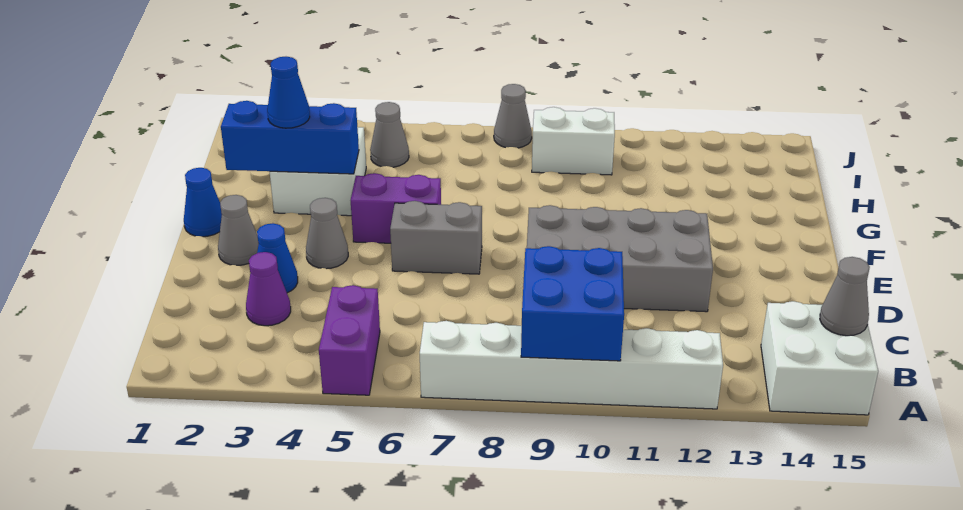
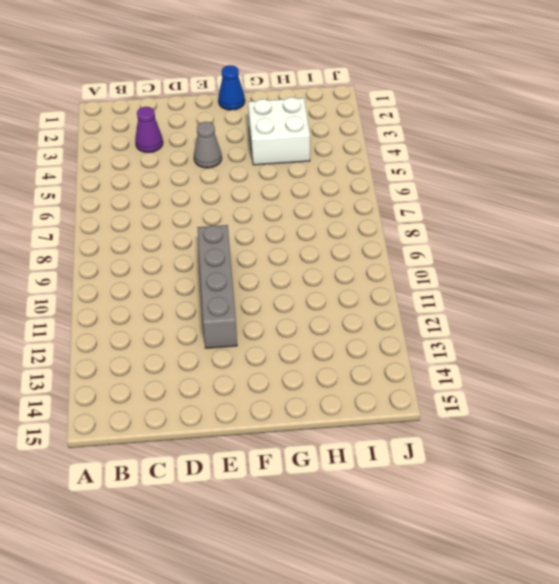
grey brick E9:E12 level 1 -> grey brick D9:E12 level 1
none -> purple brick A5:B5 level 1
none -> white brick A7:A12 level 1
none -> white brick A14:B15 level 1

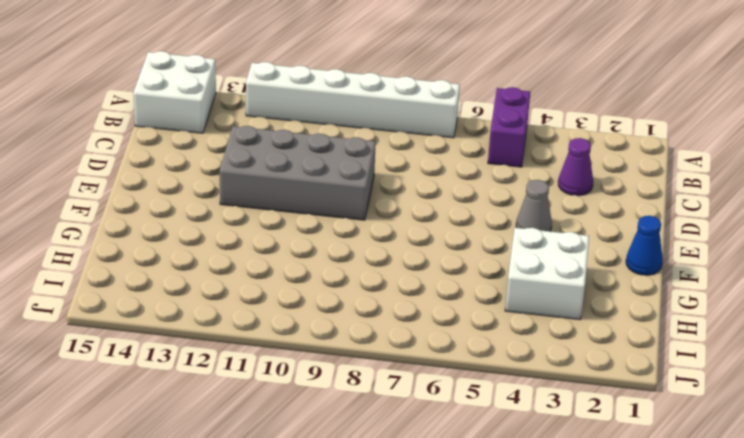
none -> blue cone D3 level 1
none -> grey cone E2 level 1
none -> grey brick E6:E7 level 1

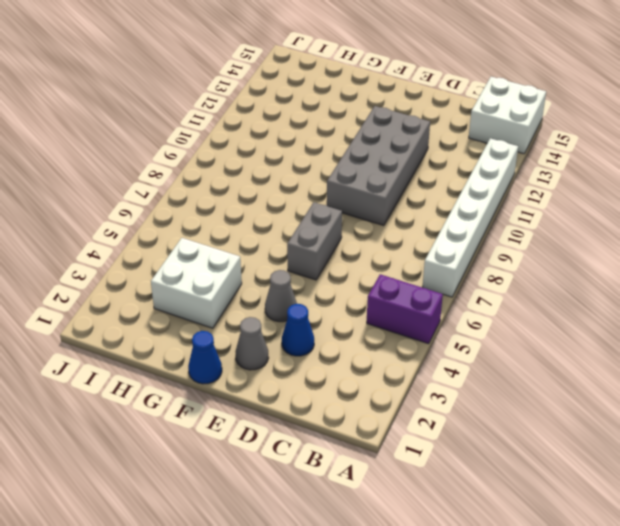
none -> purple cone C3 level 1
none -> purple brick F5:F6 level 1
none -> grey cone I5 level 1

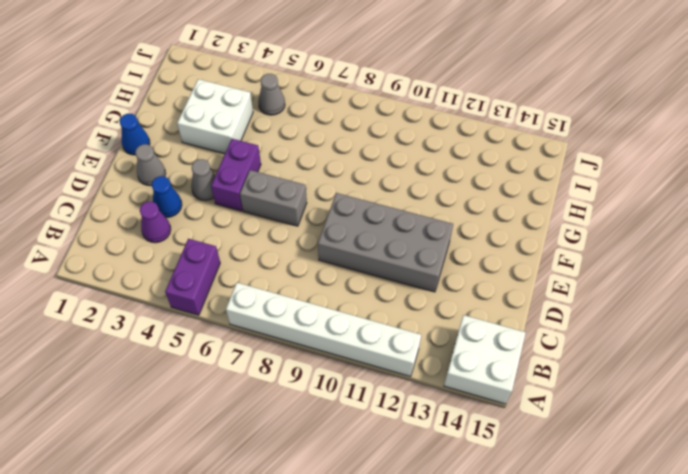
purple brick E5:F5 level 1 -> purple brick F5:F6 level 1
none -> white brick I9:I10 level 1
none -> grey cone J8 level 1
none -> blue brick A9:B10 level 2

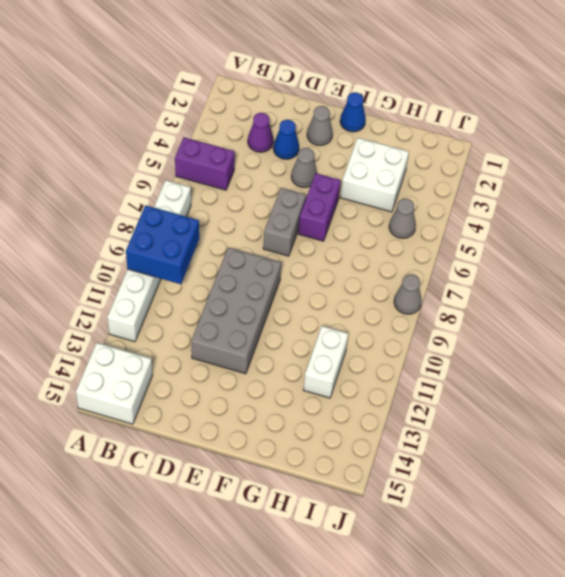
white brick H11:H12 level 1 -> white brick I9:I10 level 1
none -> grey cone B15 level 2
none -> blue brick G2:G4 level 2
none -> blue cone G3 level 3

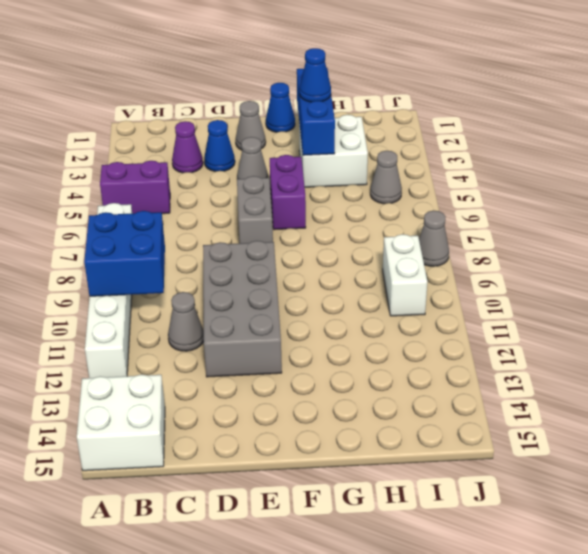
grey cone C11 level 1 -> grey cone B15 level 2

